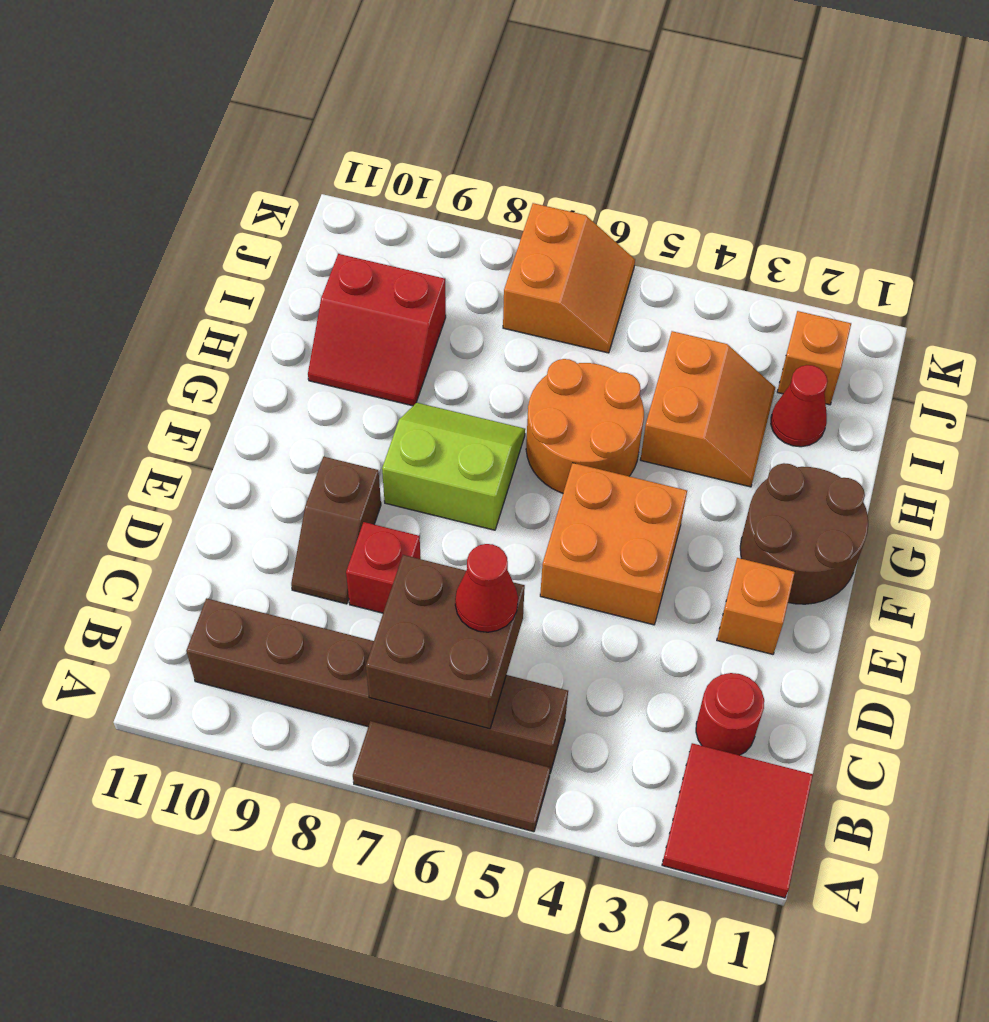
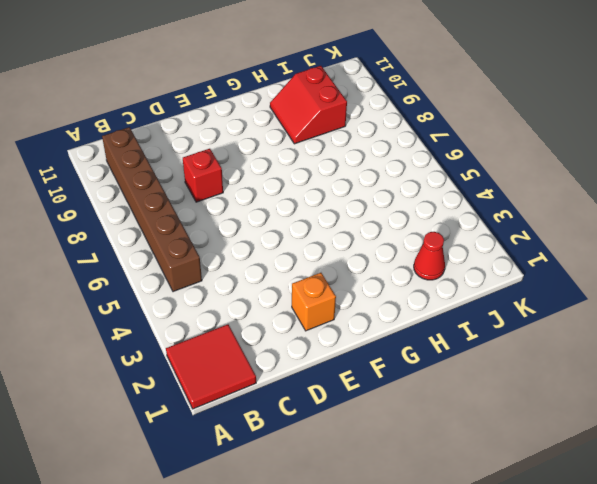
none -> brown tile A5:A7 level 1
none -> red round brick C2 level 1
none -> brown slope D9:E9 level 1 top E

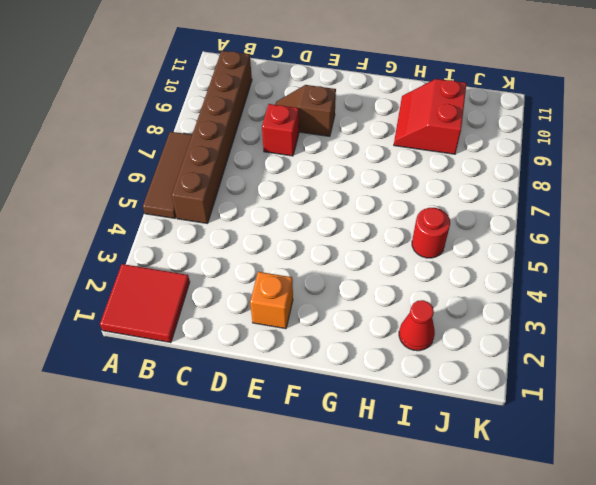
red round brick I5 level 1 -> red round brick C2 level 1
none -> orange brick E4:F5 level 1
none -> brown round brick F1:G2 level 1
none -> lime slope F7:G8 level 1 top F

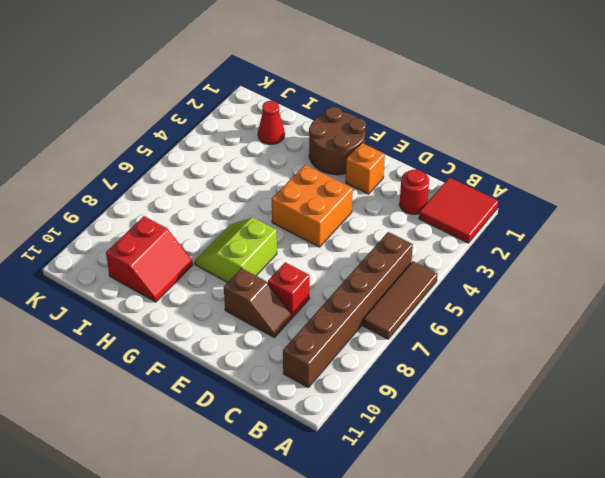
none -> orange round brick G5:H6 level 1
none -> orange slope H3:I4 level 1 top 4
none -> orange brick J2 level 1

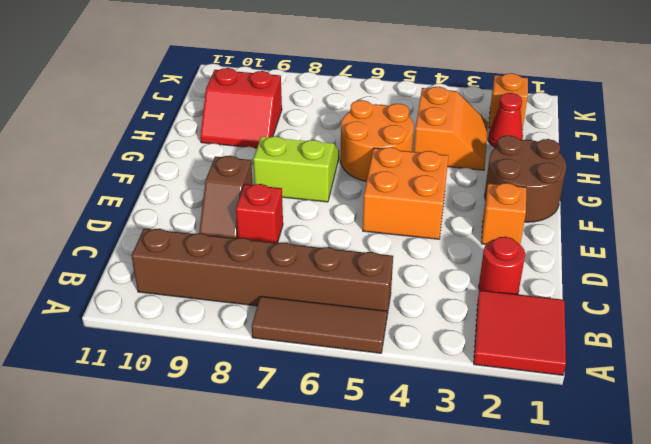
none -> orange slope J6:K7 level 1 top 7
none -> brown brick B6:C7 level 2
none -> red cone C6 level 3

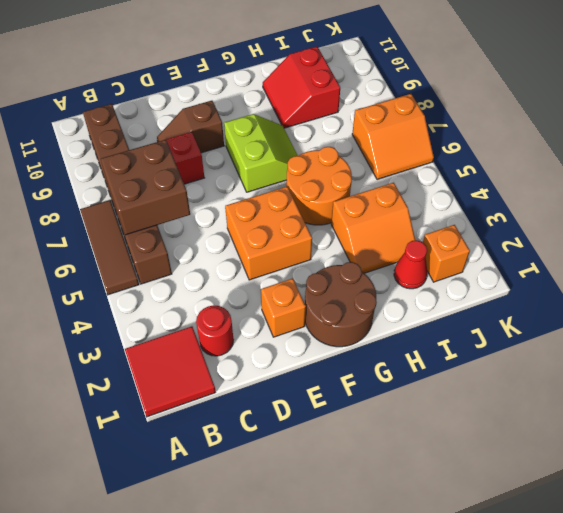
none -> red cone C6 level 3

